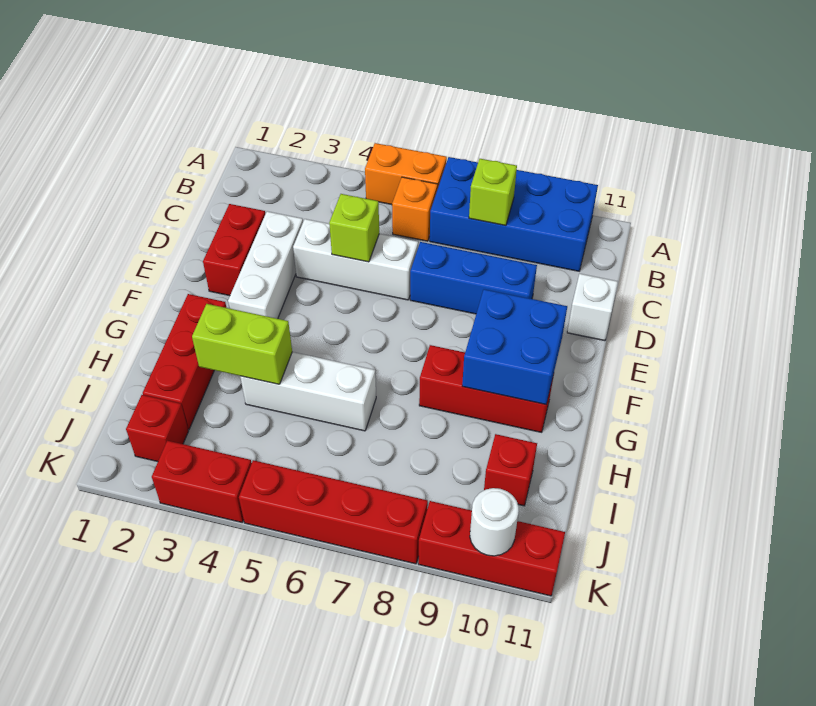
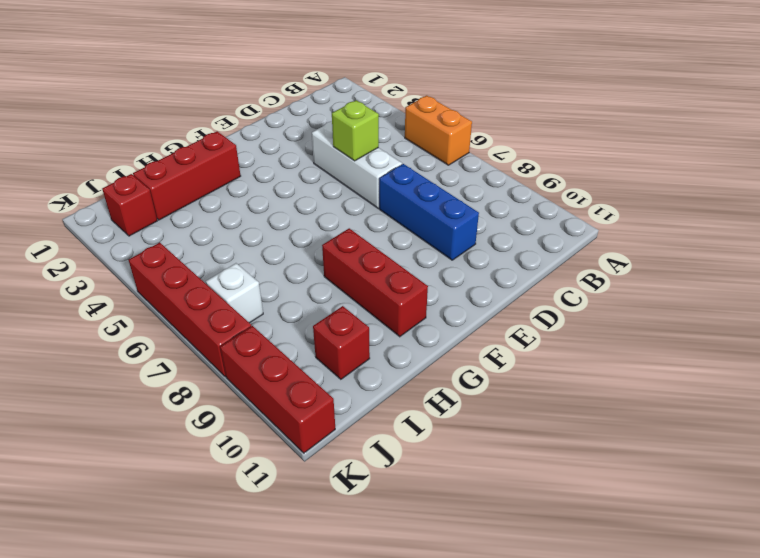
white brick J7 level 1 -> white brick D11 level 1
none -> blue brick A7:B10 level 1
none -> orange brick B6 level 1
none -> red brick D2:E2 level 1

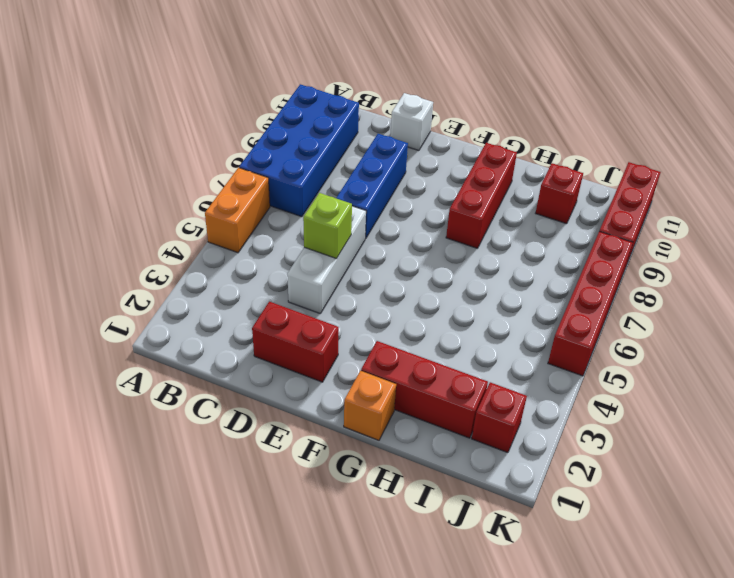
orange brick G1 level 1 -> orange brick B6 level 1
none -> white brick D3:F3 level 1
none -> white brick H4:H6 level 1
none -> red brick K3:K4 level 1

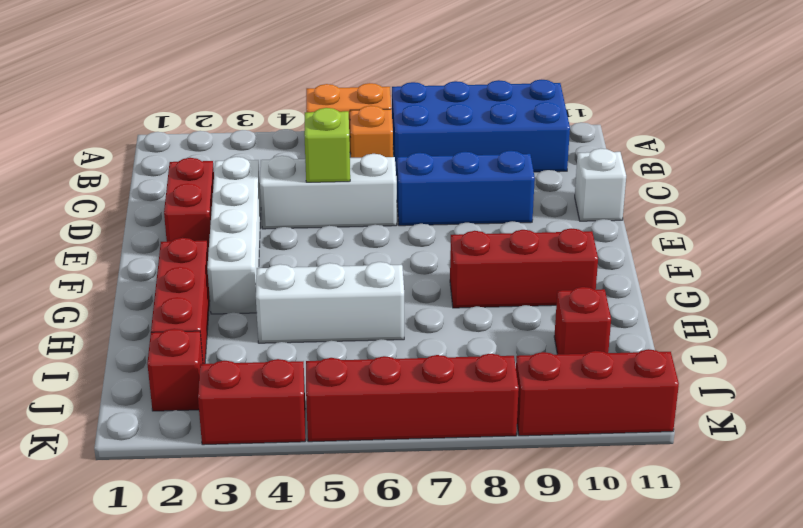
white brick D3:G3 level 1 -> white brick D3:F3 level 1
none -> lime brick B8 level 2
none -> blue brick F9:G10 level 2
none -> lime brick H3:H4 level 2

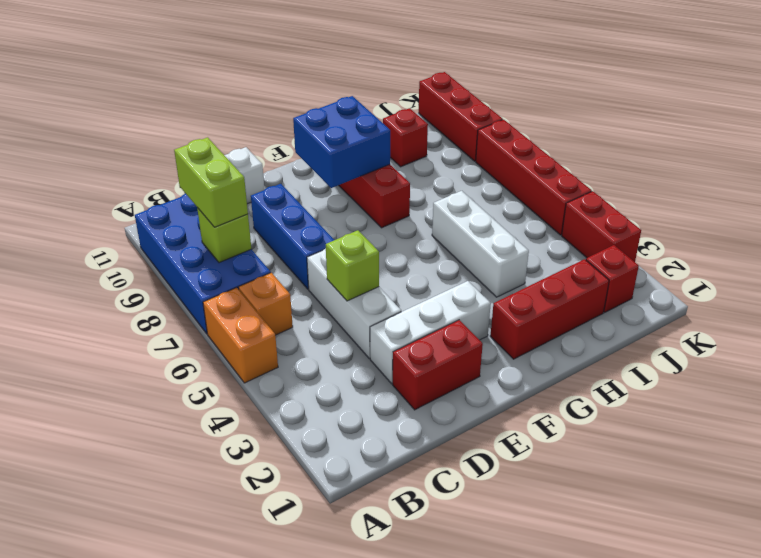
lime brick B8:B9 level 3 -> lime brick H3:H4 level 2
none -> white round brick K10 level 2

